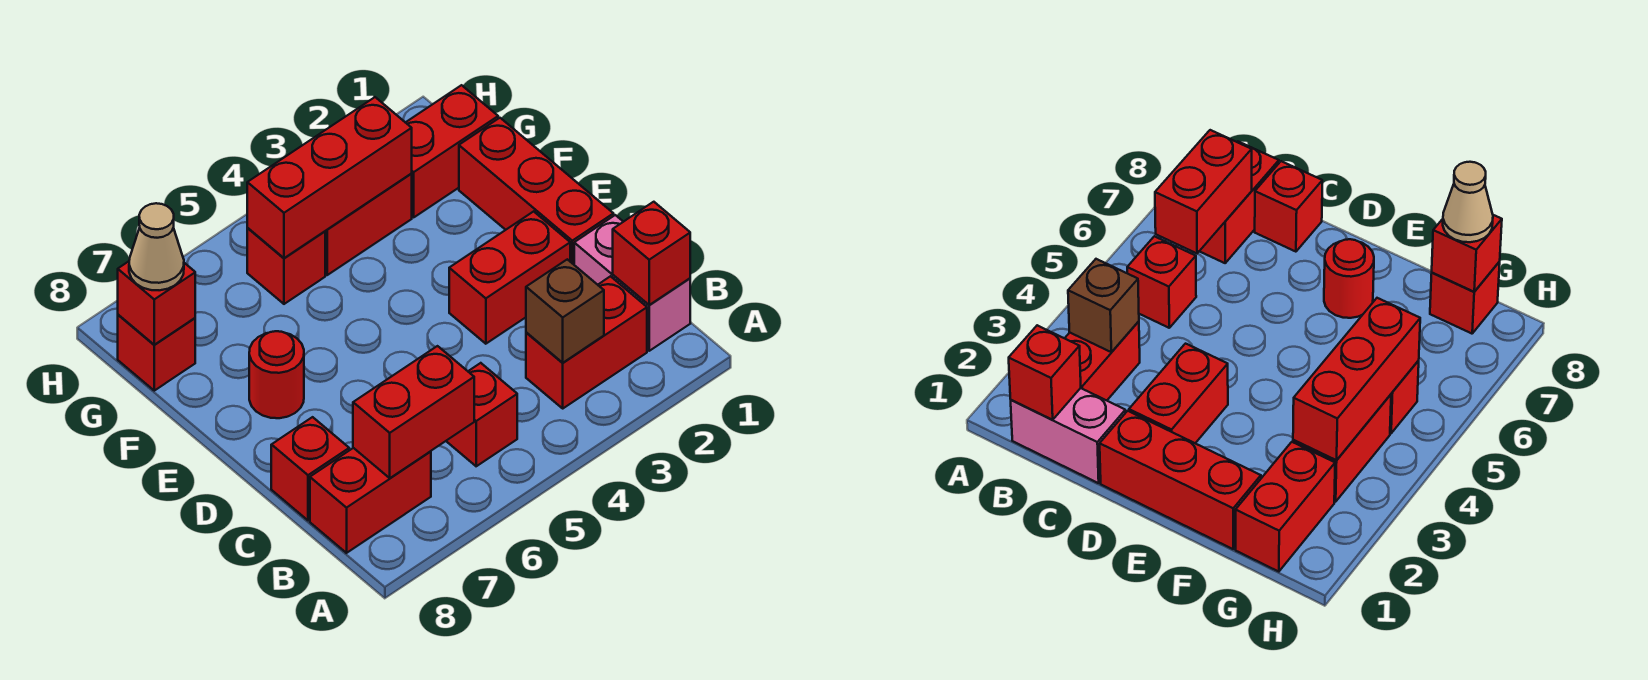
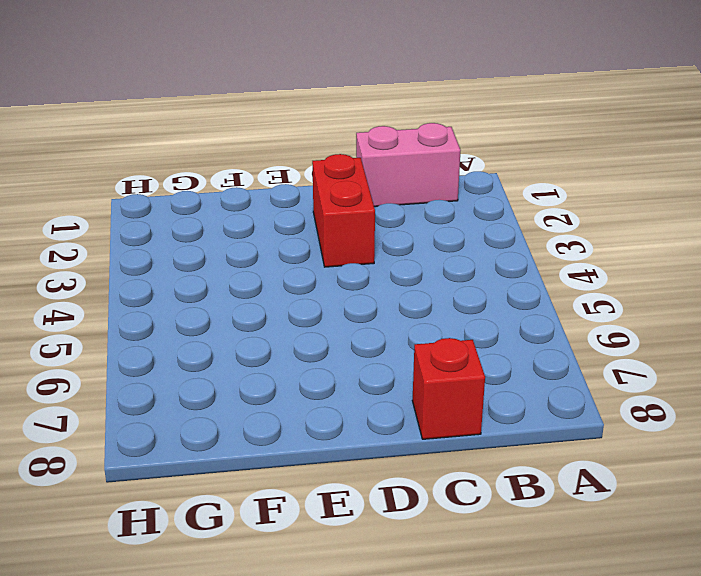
none -> red brick B2:B3 level 1
none -> red brick B5 level 1
none -> red brick B7:B8 level 1

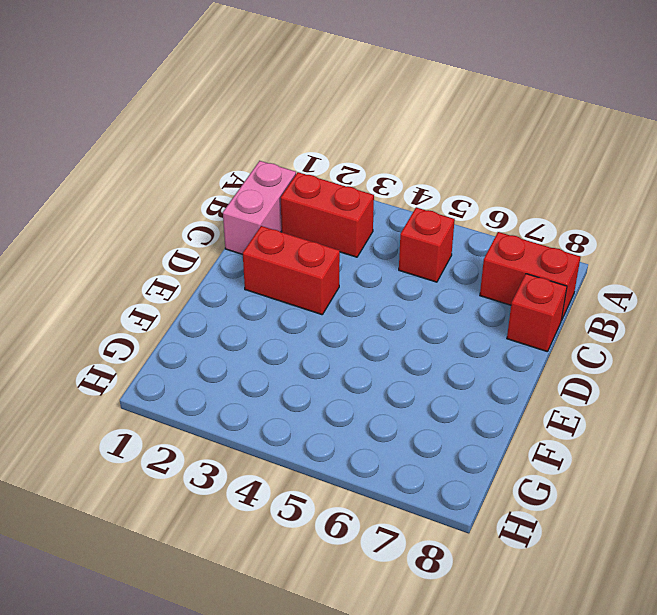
none -> red brick D1:F1 level 1
none -> red round brick E7 level 1
none -> red brick G1:G2 level 1

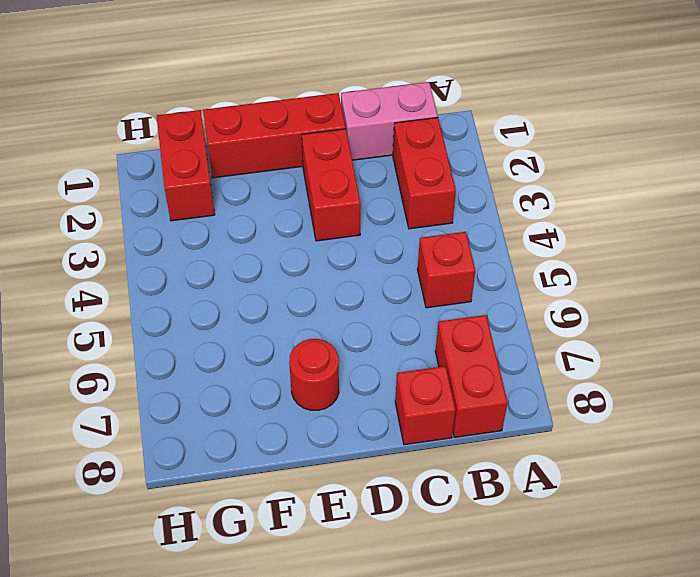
none -> red brick G3:G4 level 1
none -> red brick G5 level 1
none -> red brick G8 level 1

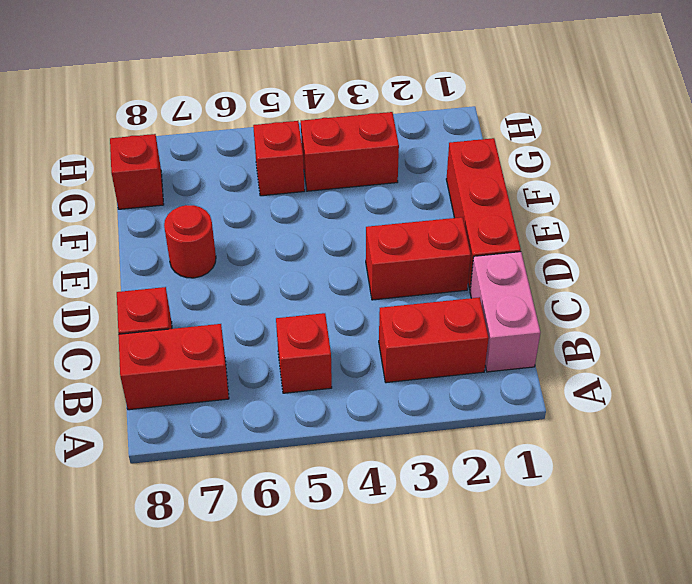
none -> red brick G1:G2 level 1
none -> red brick B1 level 2
none -> brown brick B3 level 2

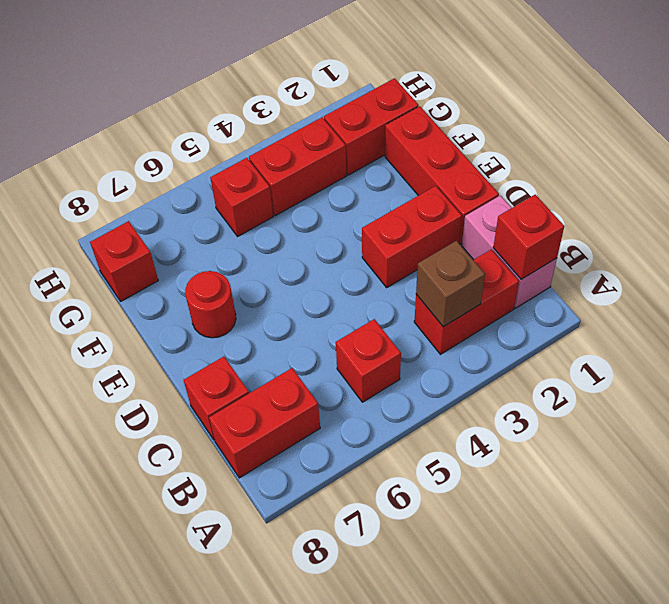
none -> red brick B6:B7 level 2
none -> red brick G3:G5 level 2
none -> red brick G8 level 2

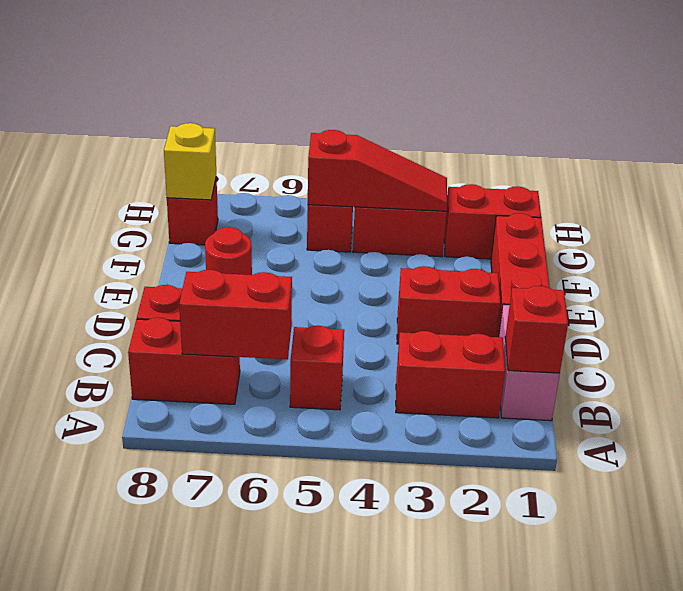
red slope G3:G5 level 2 top 5 -> red brick G3:G5 level 2
yellow brick G8 level 2 -> red brick G8 level 2
none -> brown brick B3 level 2
none -> tan cone G8 level 3

